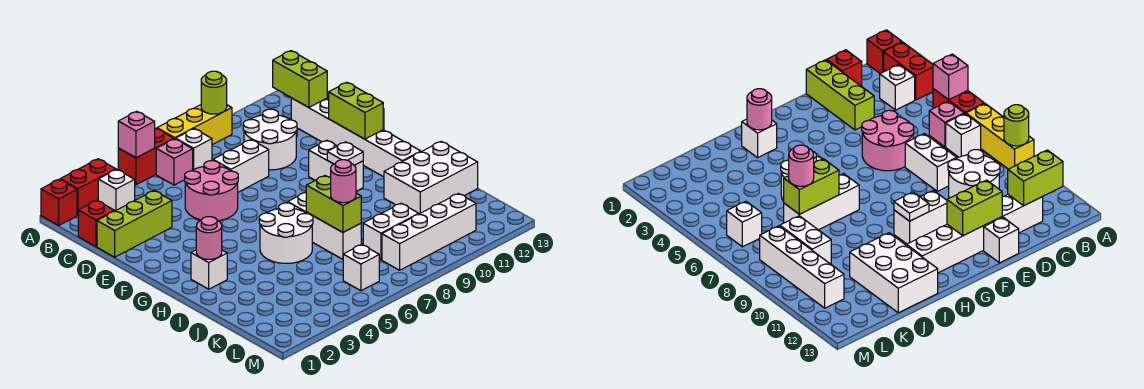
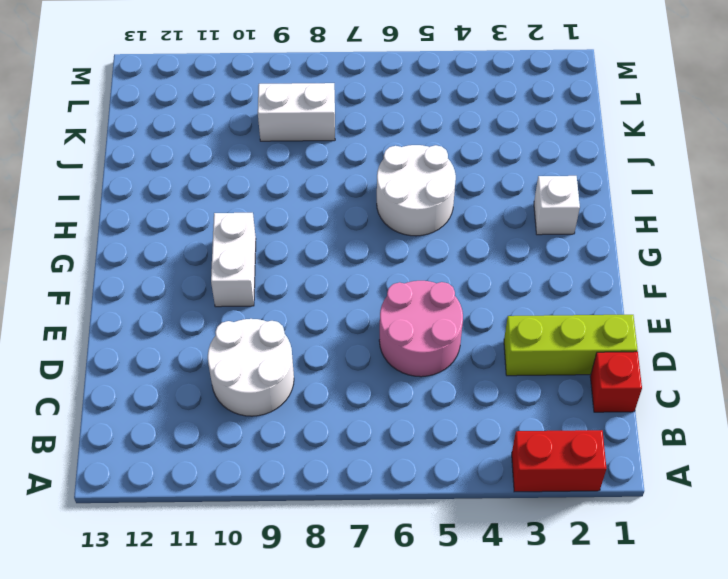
none -> red brick A1 level 1
none -> red brick A5:A6 level 1
none -> yellow brick A7:A9 level 1
none -> white brick B3 level 1

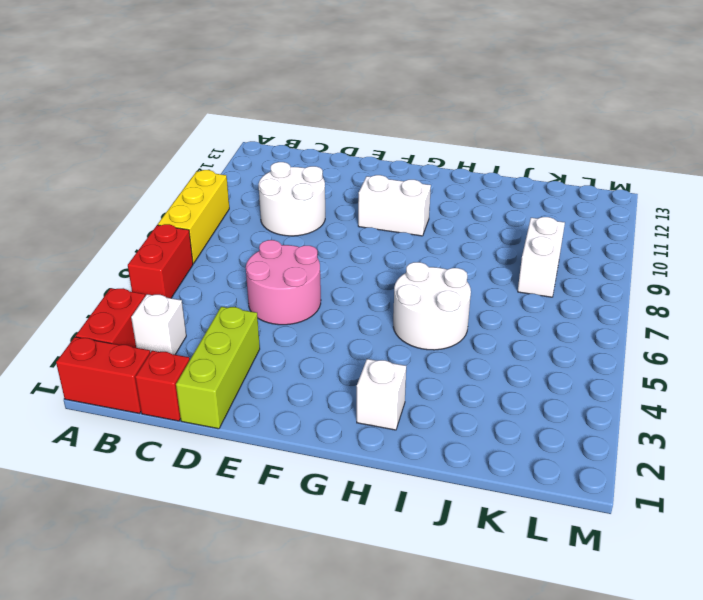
red brick A1:B1 level 1 -> red brick A1 level 1
none -> pink brick B6 level 1
none -> white brick B7 level 1
none -> white brick C12:H12 level 1
none -> white brick D7:D8 level 1

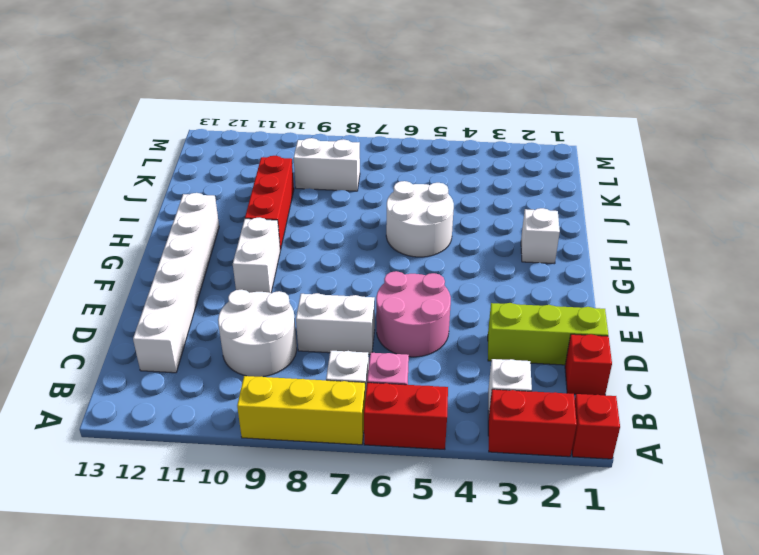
red brick H10:J10 level 1 -> none
none -> white brick E13 level 1
none -> white brick H7:J7 level 1
none -> white brick I11:J13 level 1
none -> white brick L6 level 1

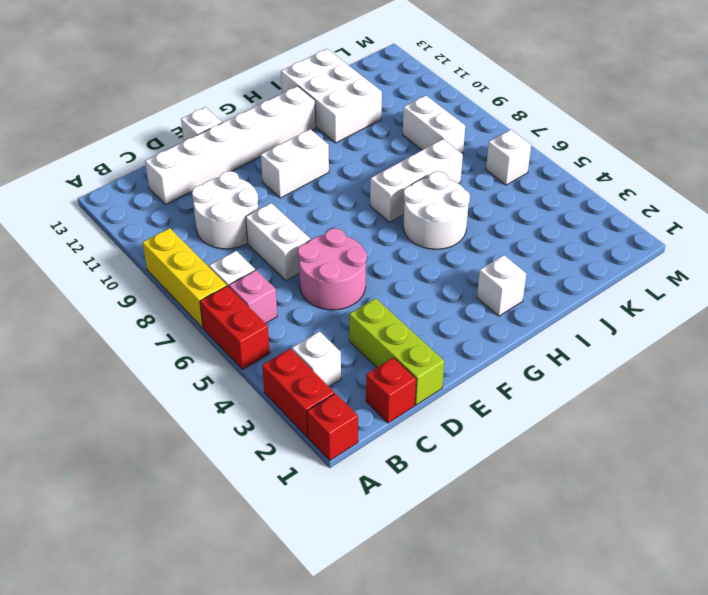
none -> white brick L8:L11 level 1
none -> pink brick A5 level 2
none -> lime round brick A9 level 2
none -> lime brick B12:C12 level 2

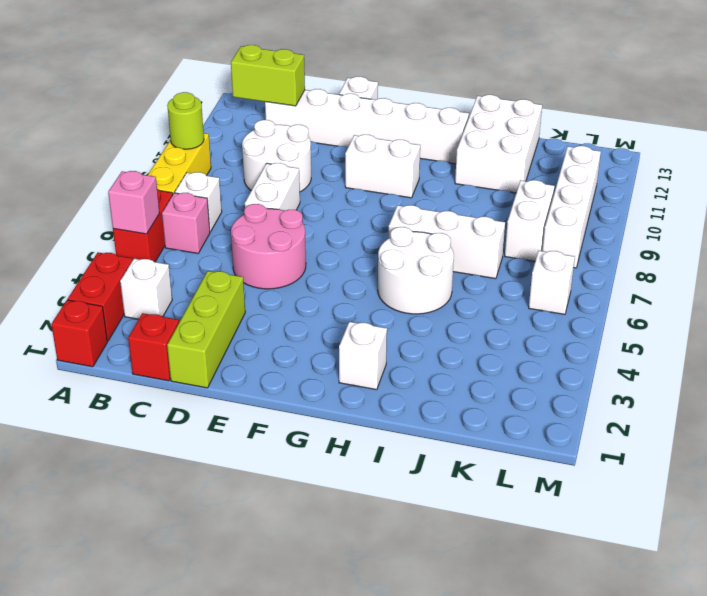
none -> lime brick E12:F12 level 2
none -> white plate G10 level 2
none -> pink round brick H2 level 2
none -> lime brick I7:J7 level 2

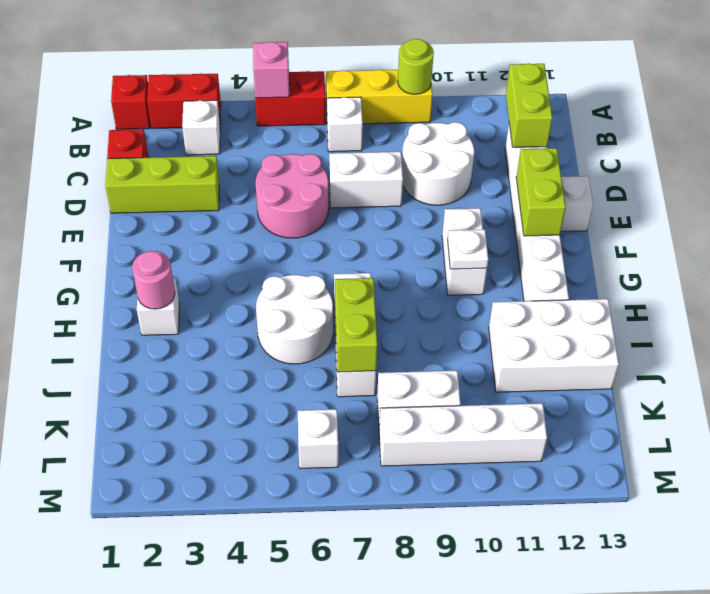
none -> pink brick B6 level 1
none -> pink round brick J7 level 3

